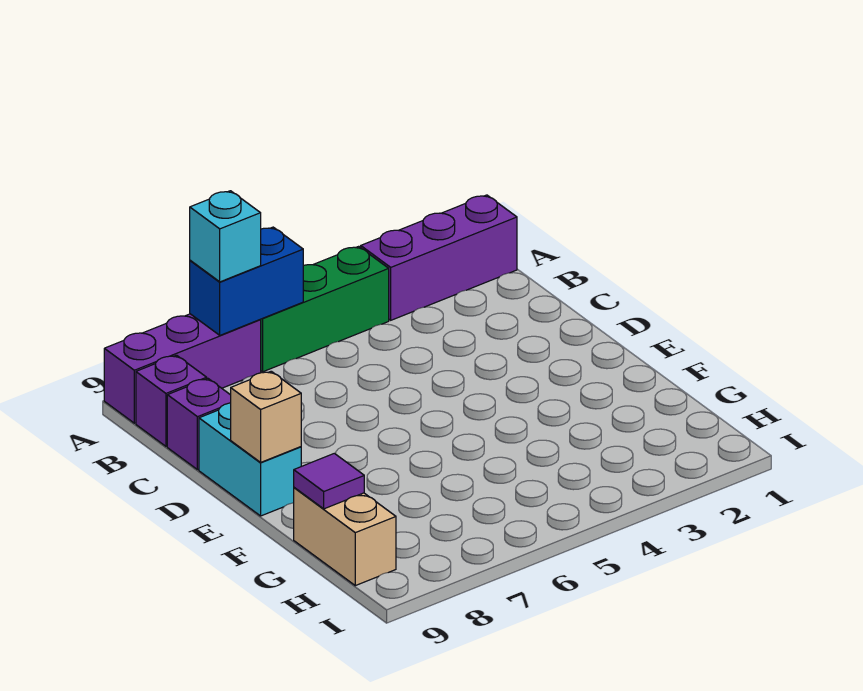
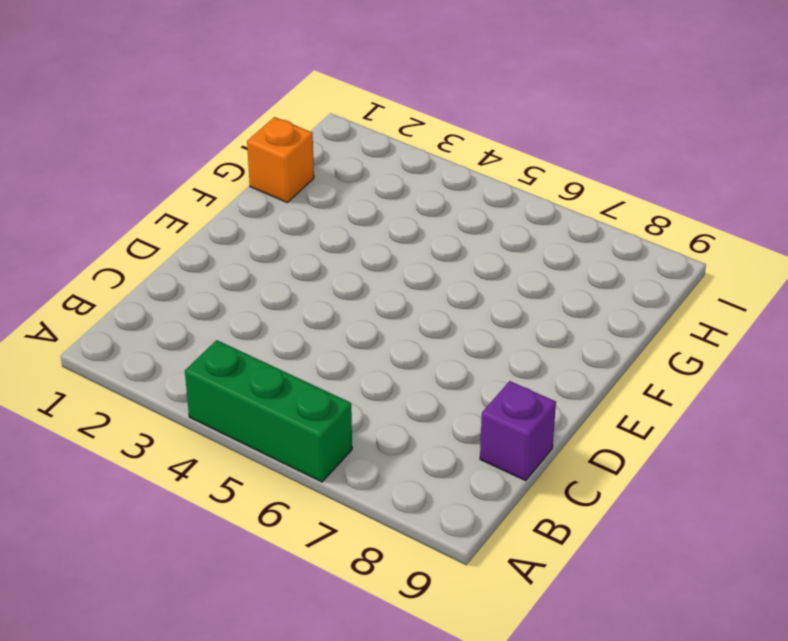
orange brick G1 level 1 -> none
none -> purple brick A1:A3 level 1
none -> purple brick A7:A9 level 1

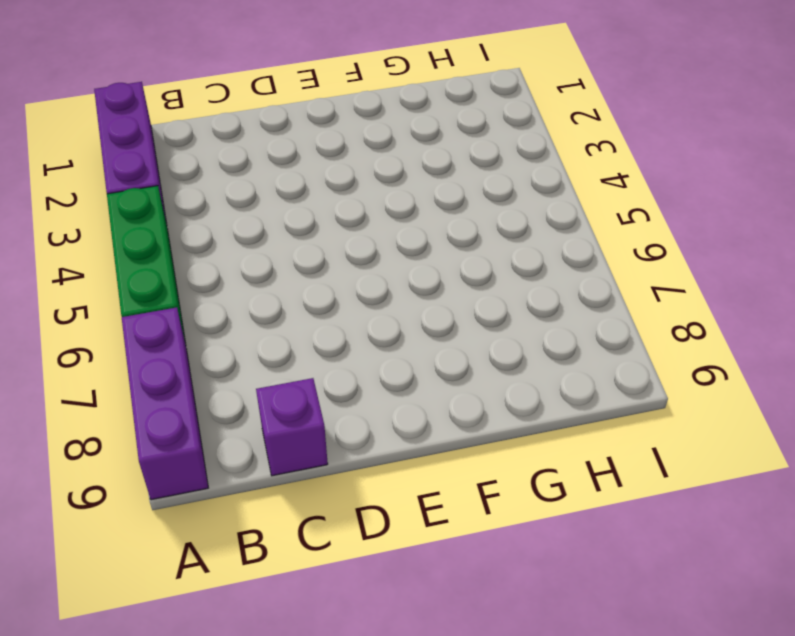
none -> purple brick B9 level 1
none -> cyan brick D9:E9 level 1

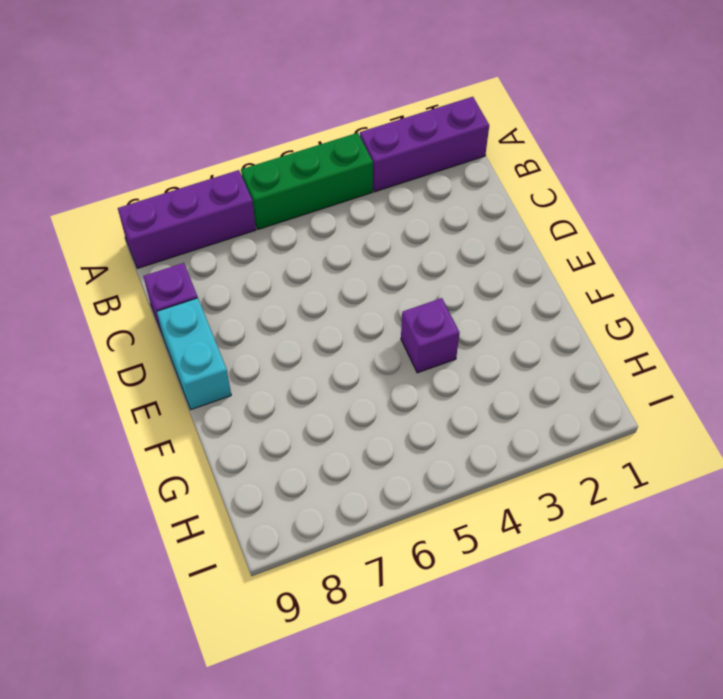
purple brick F4 level 1 -> purple brick B9 level 1
none -> tan brick G9:H9 level 1
none -> blue brick A6:A7 level 2

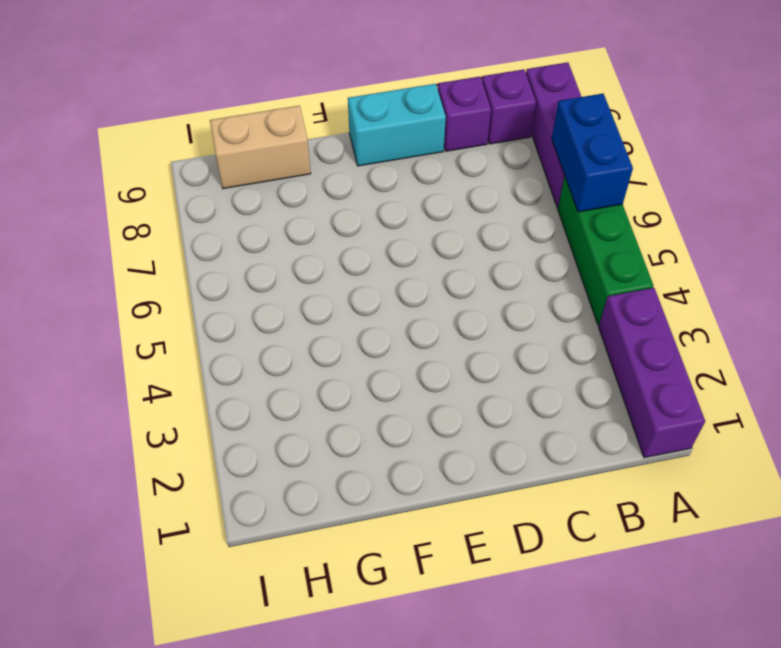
none -> tan brick E9 level 2
none -> purple tile G9 level 2

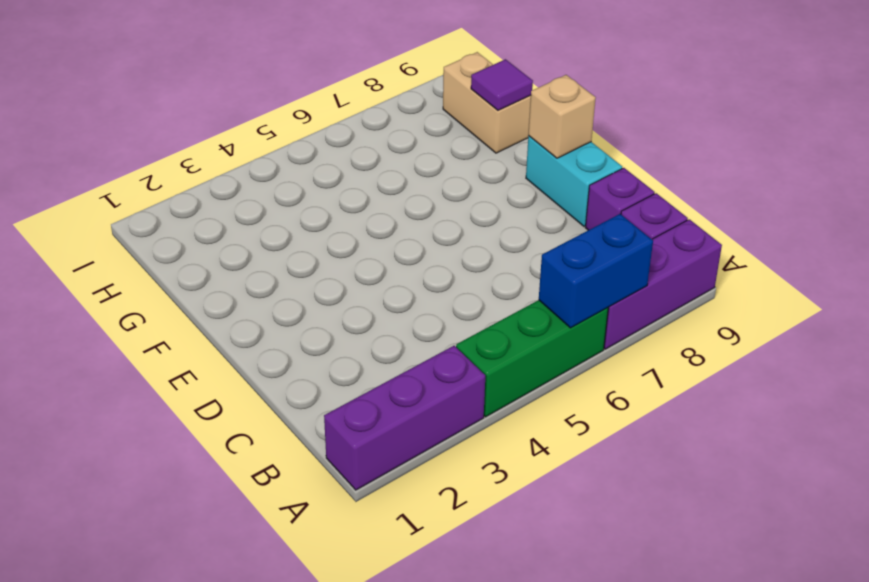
none -> cyan brick A7 level 3

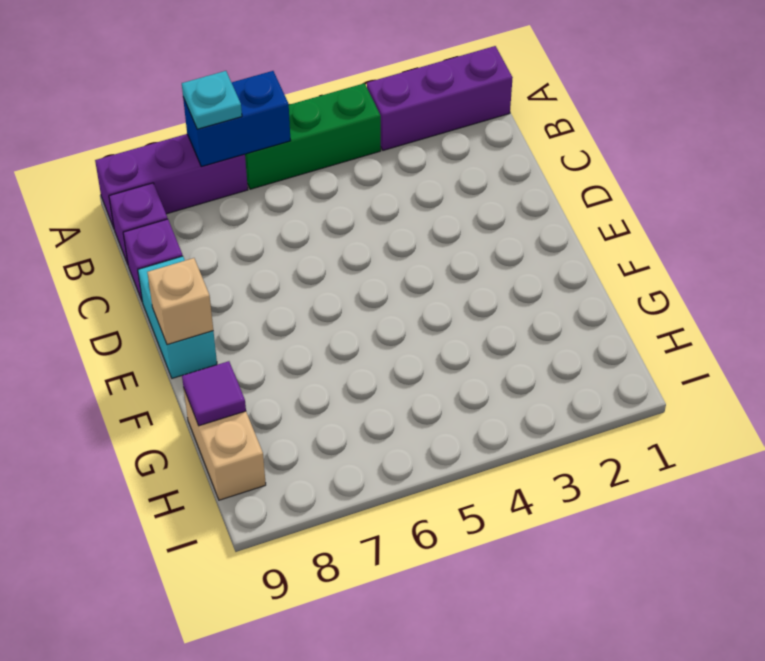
cyan plate A7 level 3 -> cyan brick A7 level 3

